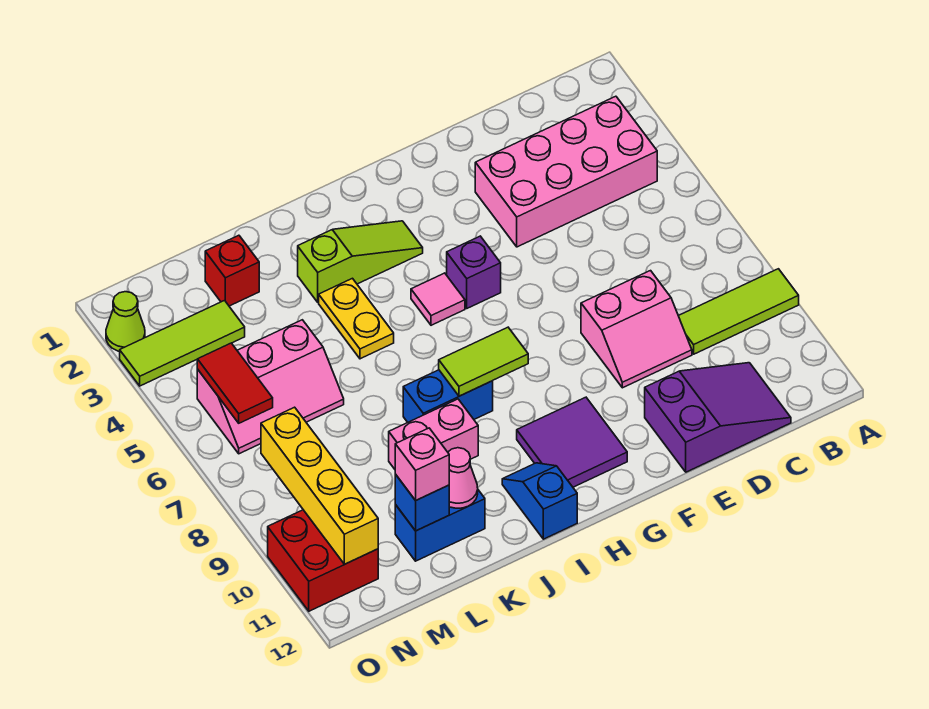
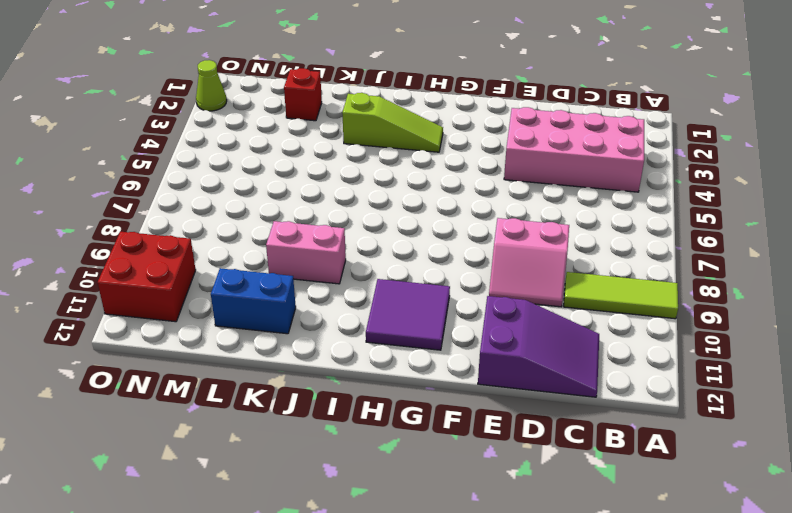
none -> purple brick G5 level 1
none -> pink tile H5 level 1
none -> blue brick I8:J8 level 1

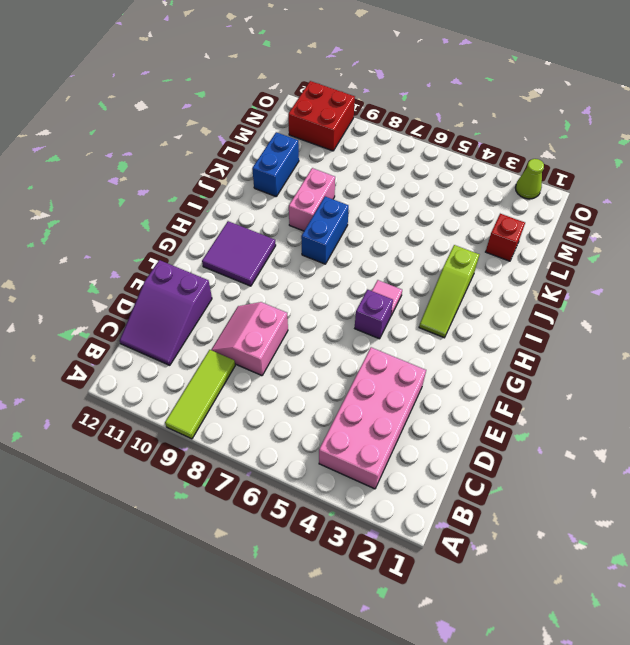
none -> blue slope I11:I12 level 1 top 12
none -> yellow plate J4:J5 level 1
none -> pink slope L5:N6 level 1 top 5

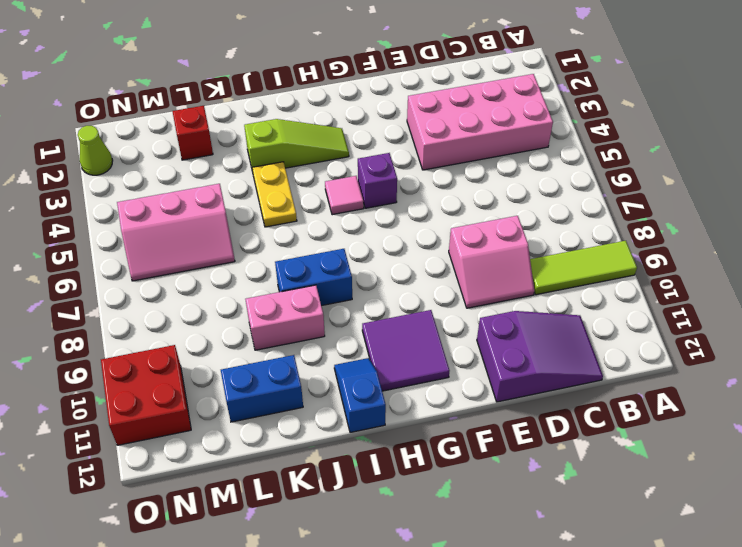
none -> lime tile M3:O3 level 1
none -> lime tile H8:I8 level 2
none -> pink cone K11 level 2

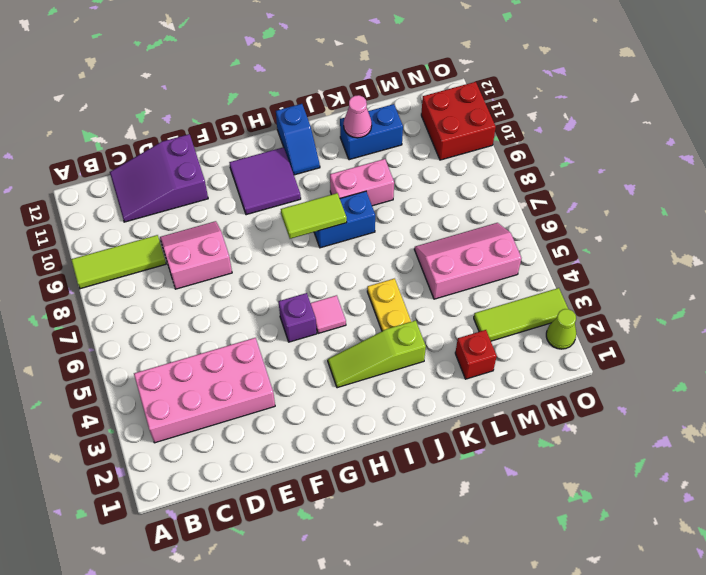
none -> blue brick L11 level 2
none -> red tile N5:N6 level 2
none -> yellow brick N8:N11 level 2

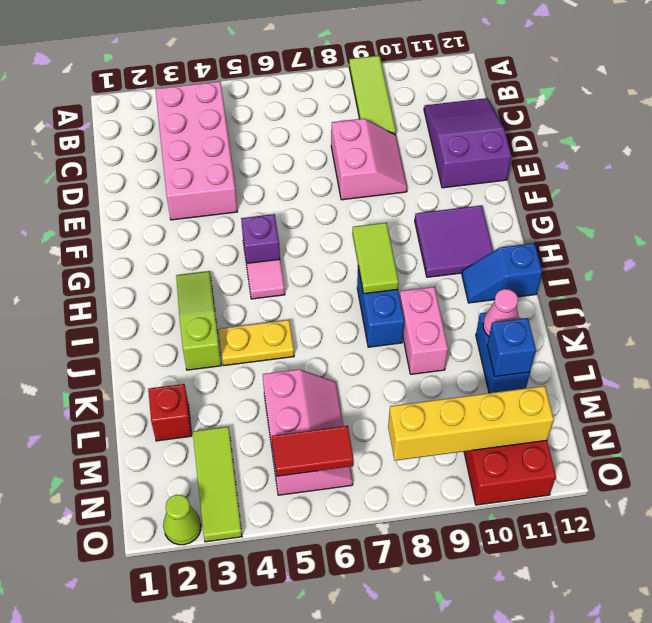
none -> pink brick L11 level 3

